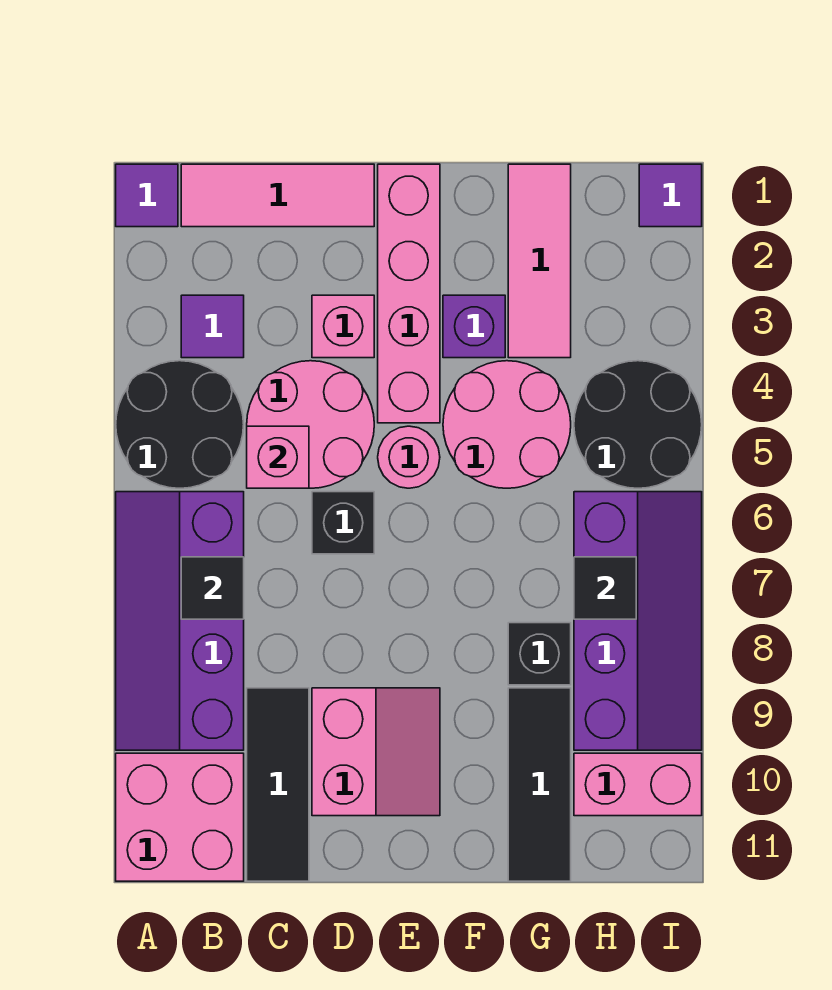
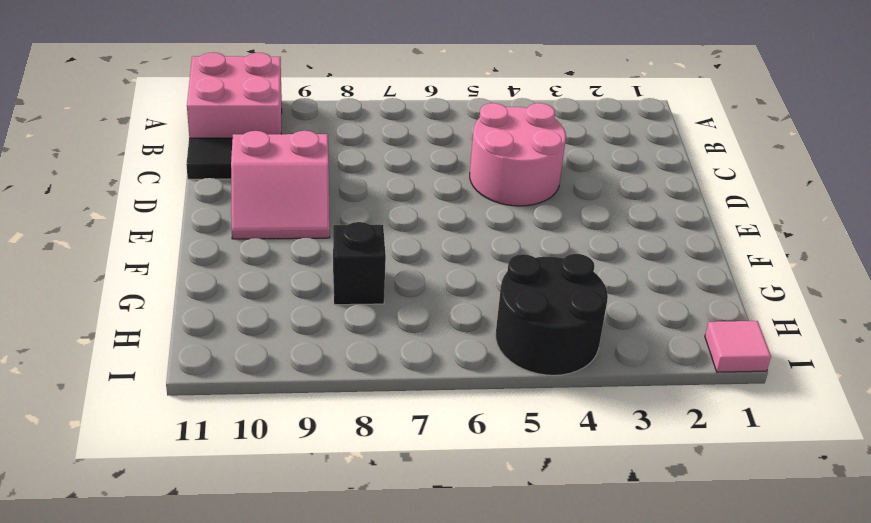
pink tile I1 level 1 -> purple tile I1 level 1
none -> purple tile A1 level 1
none -> black round brick A4:B5 level 1
none -> purple slope A6:B9 level 1 top B

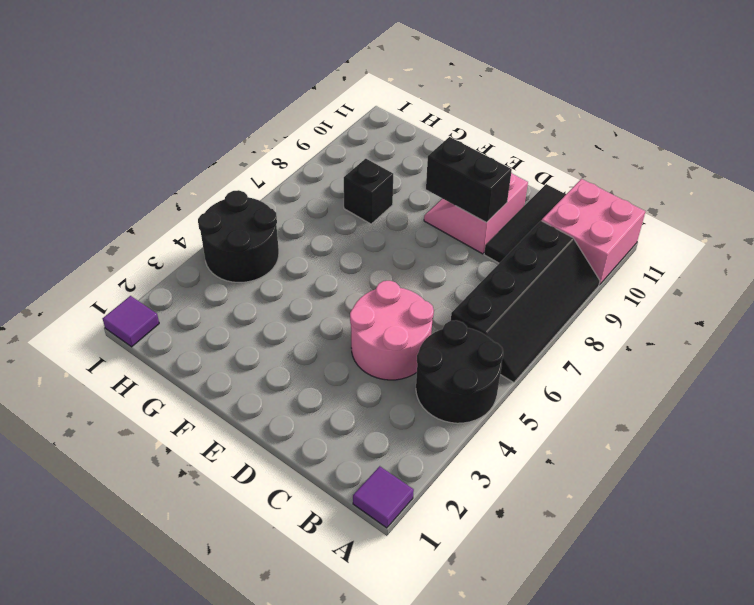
black slope A6:B9 level 1 top B -> purple slope A6:B9 level 1 top B
black brick D9:E9 level 2 -> none
none -> pink tile B1:D1 level 1
none -> purple tile B3 level 1
none -> pink brick D3 level 1

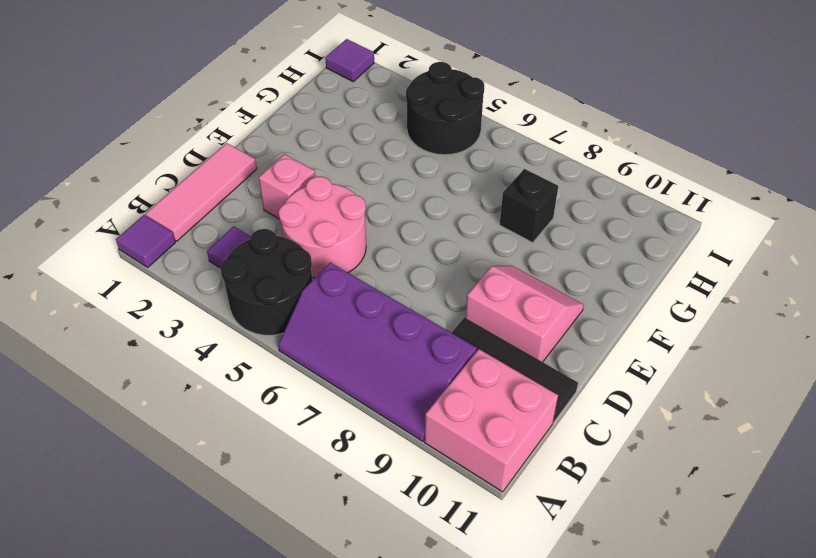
none -> black brick D6 level 1
none -> pink brick E1:E4 level 1
none -> pink round brick E5 level 1

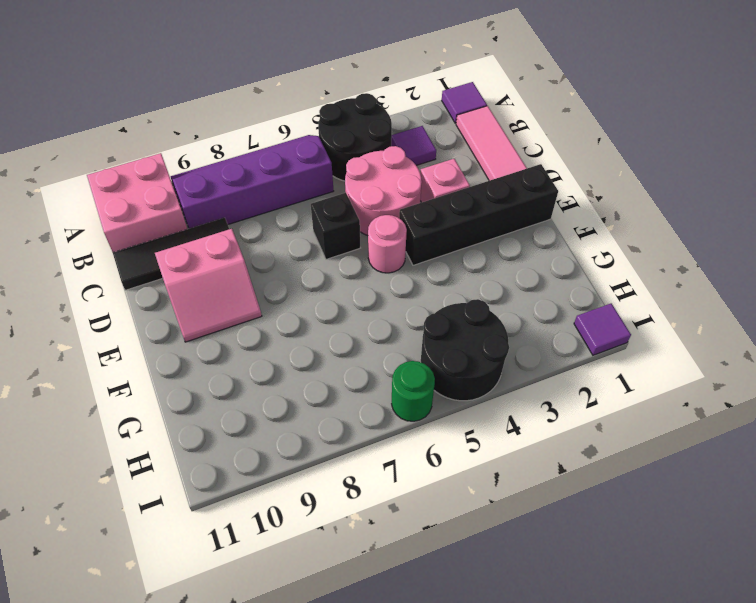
black brick E1:E4 level 1 -> pink brick E1:E4 level 1
green round brick I6 level 1 -> purple slope H6:I9 level 1 top H
none -> purple brick F3 level 1
none -> pink round brick F4:G5 level 1
none -> pink tile G1:G3 level 1

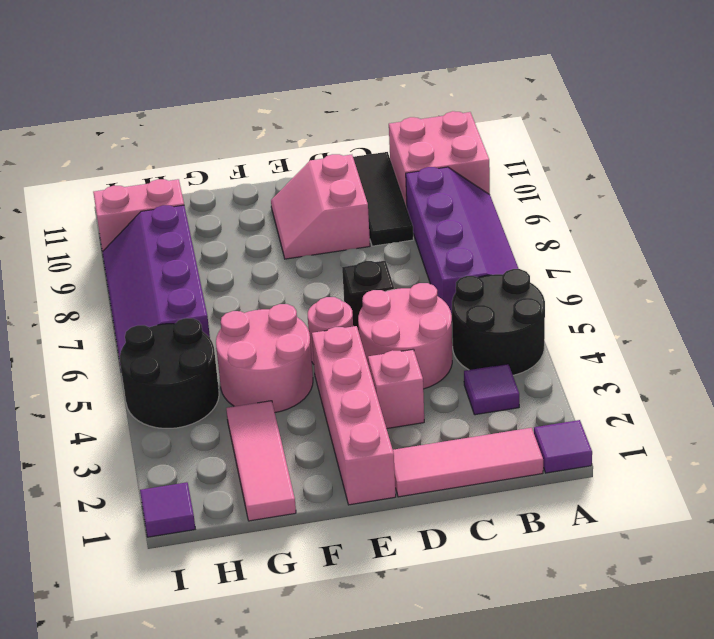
none -> purple brick F3 level 1
none -> black brick G8 level 1
none -> black tile G9:G11 level 1

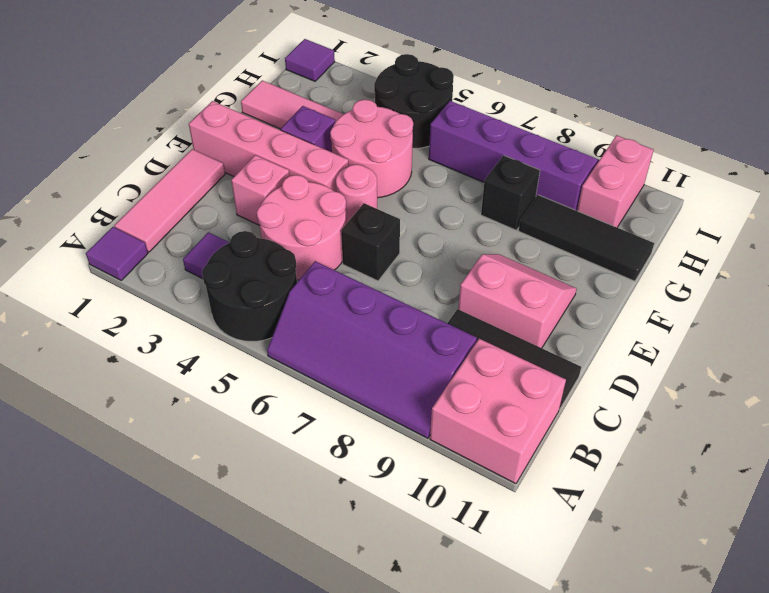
none -> black tile B7 level 2
none -> pink brick C5 level 2
none -> black tile H7 level 2

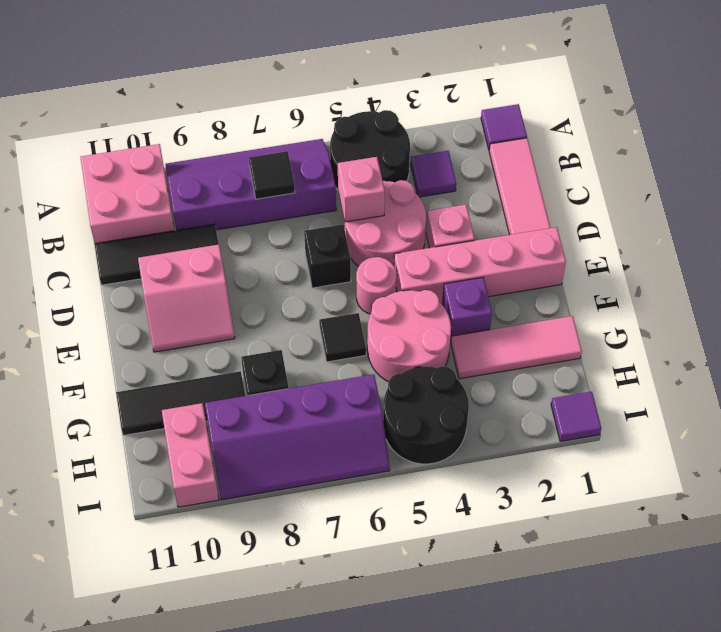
black tile F6 level 1 -> black tile H7 level 2

